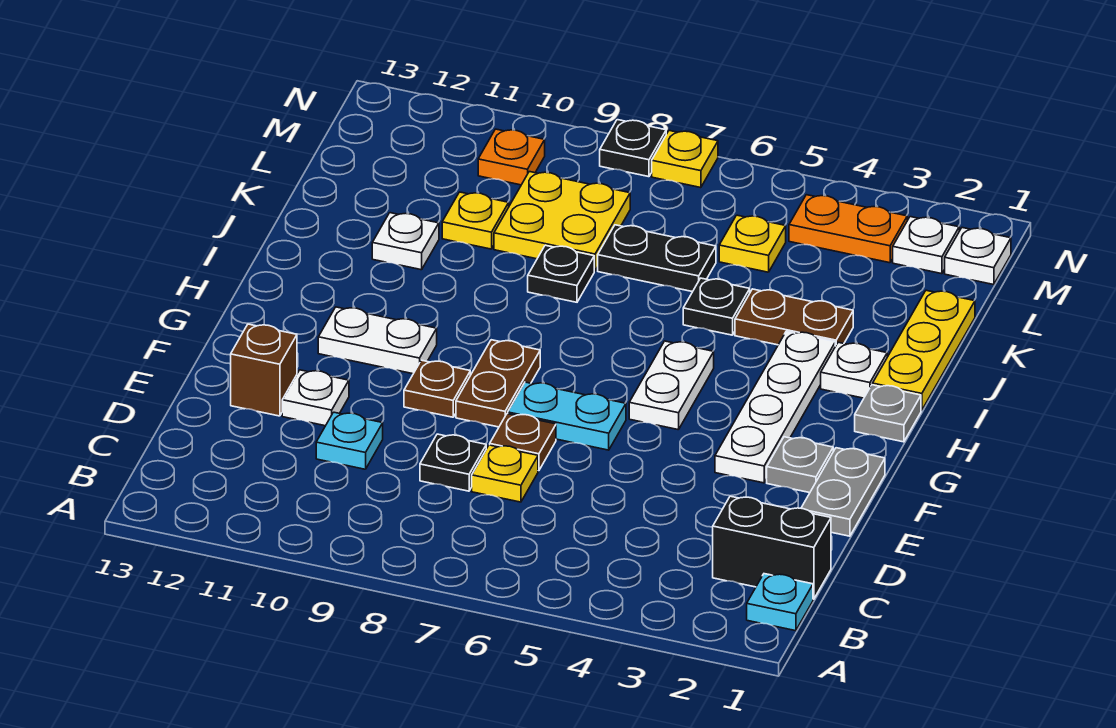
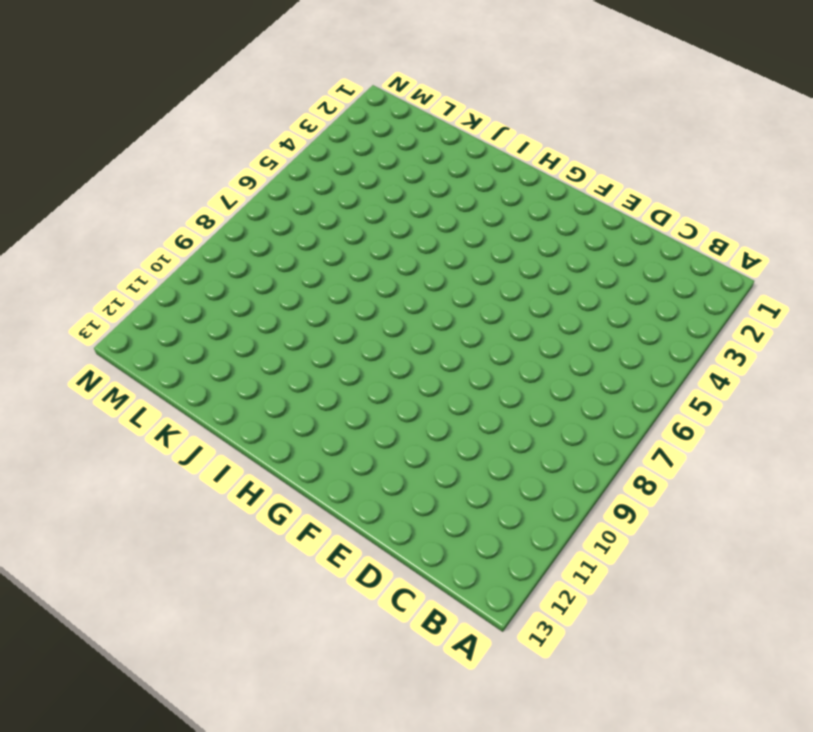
none -> cyan plate B1 level 1
none -> black brick C1:C2 level 1
none -> yellow plate D7 level 1
none -> black plate D8 level 1

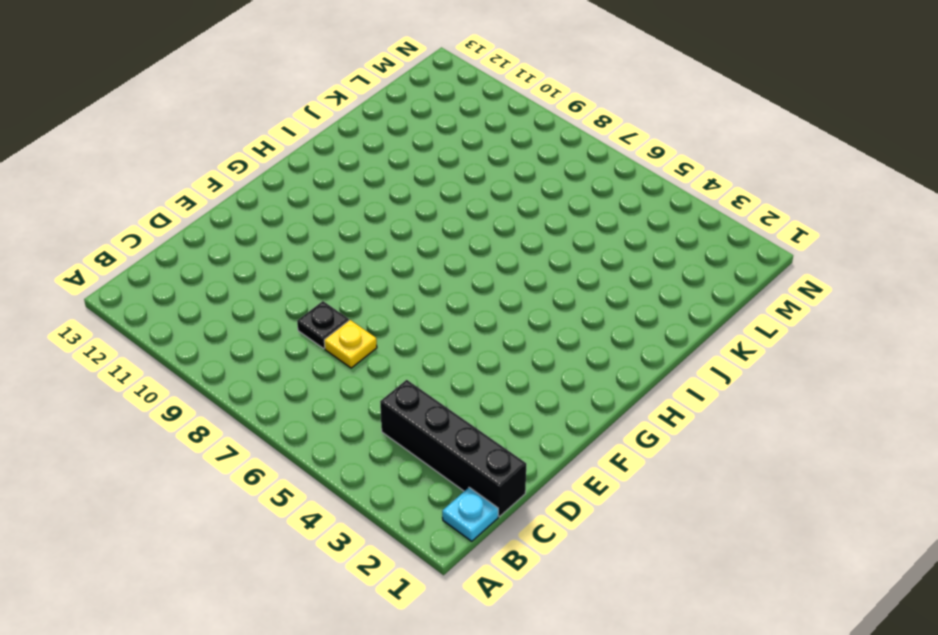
black brick C1:C4 level 1 -> black brick C1:C2 level 1
none -> cyan plate D10 level 1
none -> grey plate E1:F1 level 1
none -> brown plate E7 level 1
none -> white plate E11 level 1

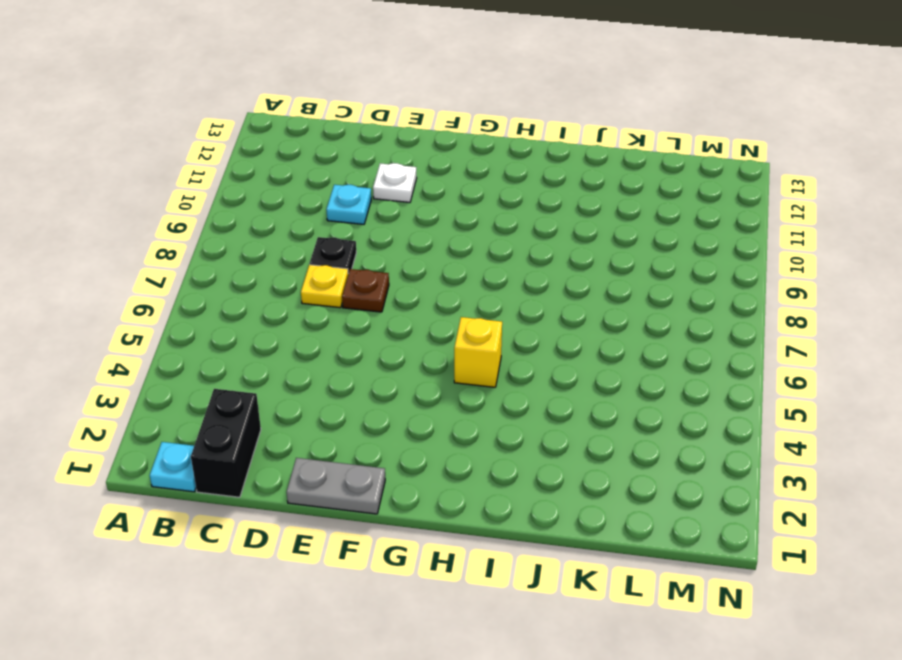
yellow brick H5 level 1 -> white plate G5:H5 level 1
none -> brown brick E12 level 1
none -> grey plate F2 level 1
none -> white plate F3:I3 level 1
none -> cyan plate F6:F7 level 1

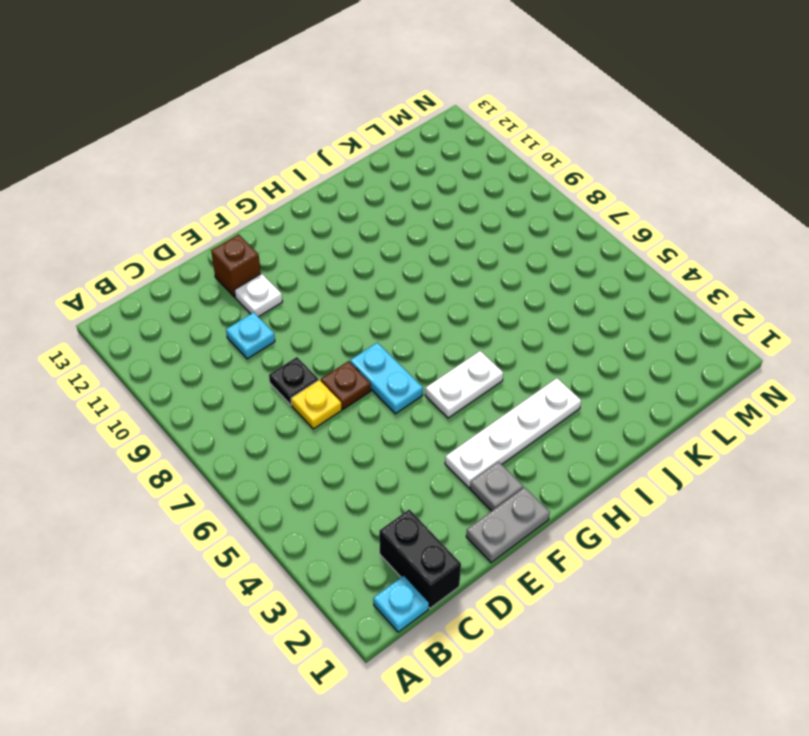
none -> brown plate F8:G8 level 1
none -> brown plate F9 level 1
none -> white plate G10:G11 level 1
none -> grey plate H1 level 1

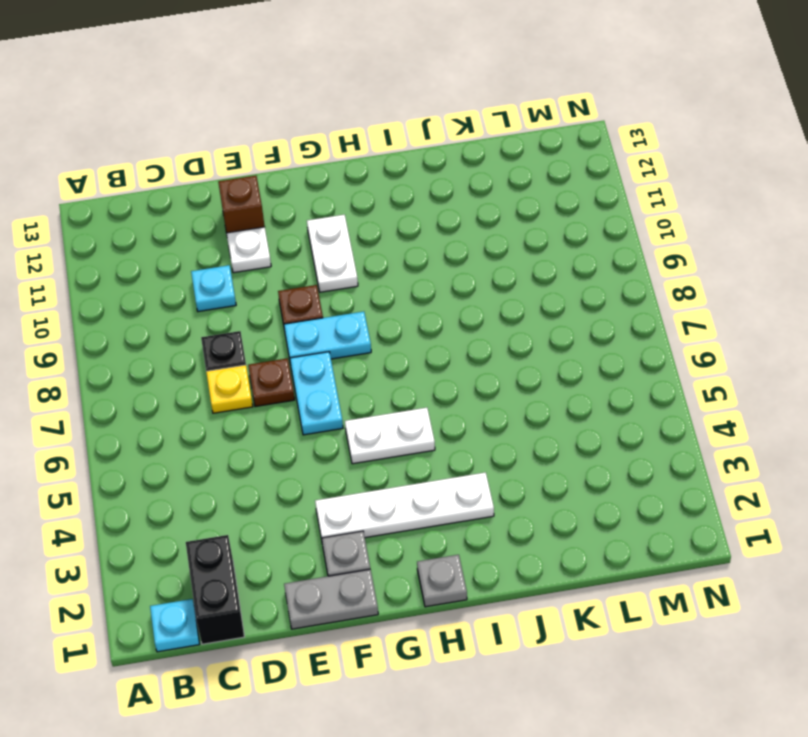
cyan plate F8:G8 level 1 -> brown plate F8:G8 level 1
none -> yellow plate I1:K1 level 1
none -> white plate I2 level 1
none -> brown plate J3:J4 level 1
none -> black plate J5 level 1

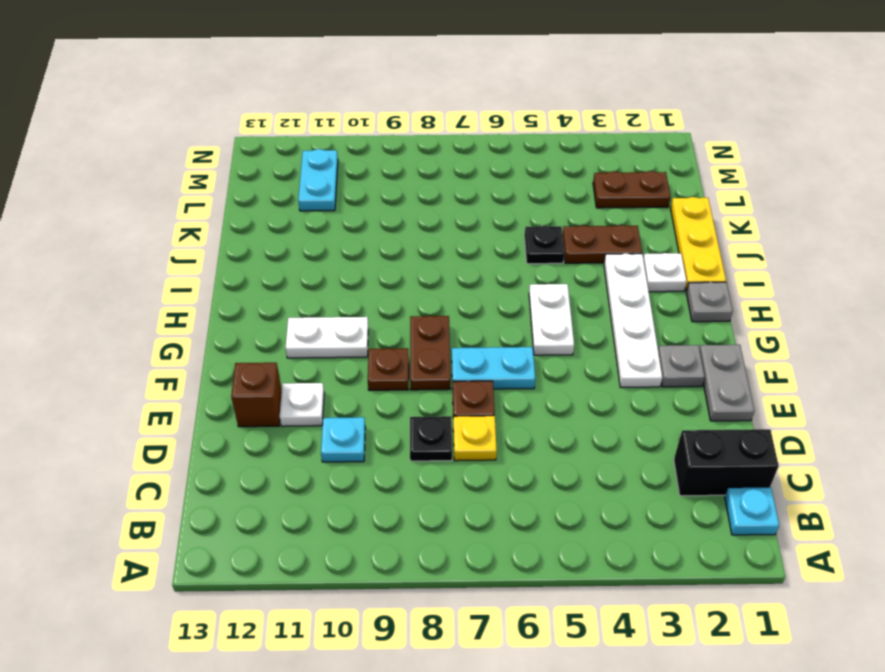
brown plate L2:L3 level 1 -> none
cyan plate L11:M11 level 1 -> none
none -> black plate J8 level 1
none -> white plate J11 level 1
none -> black plate K6:K7 level 1
none -> yellow plate K8:L9 level 1

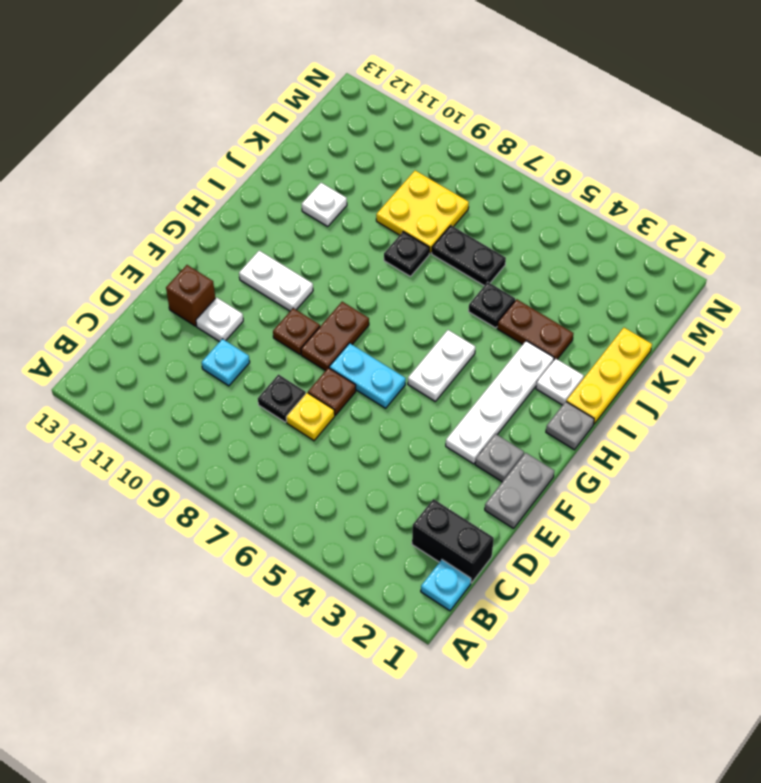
none -> yellow plate K10 level 1
none -> yellow plate L5 level 1
none -> white plate M1 level 1
none -> white plate M2 level 1

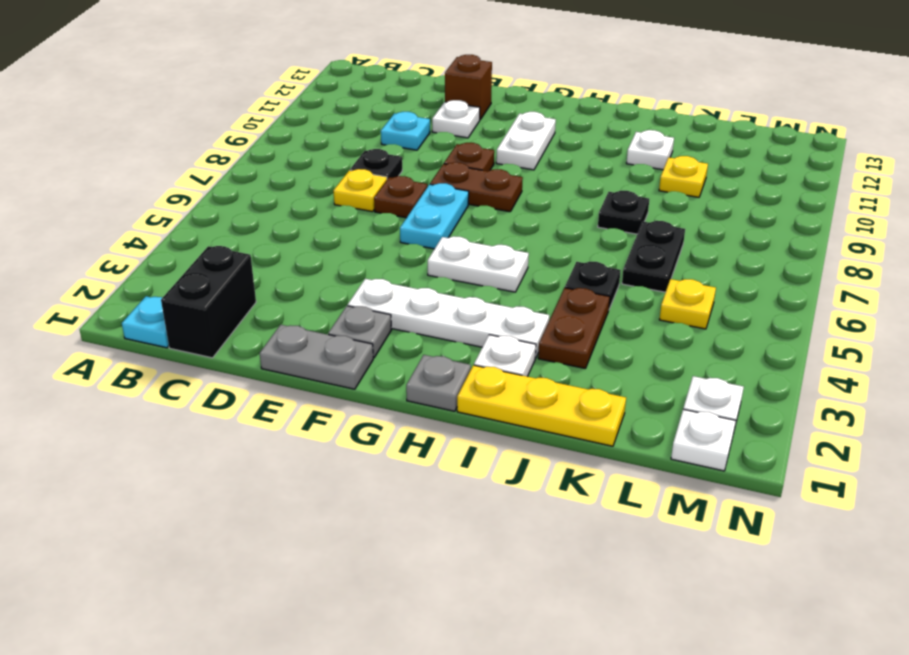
none -> yellow plate K8:L9 level 1
none -> orange plate M3:M4 level 1
none -> orange plate M10 level 1
none -> yellow plate N7 level 1

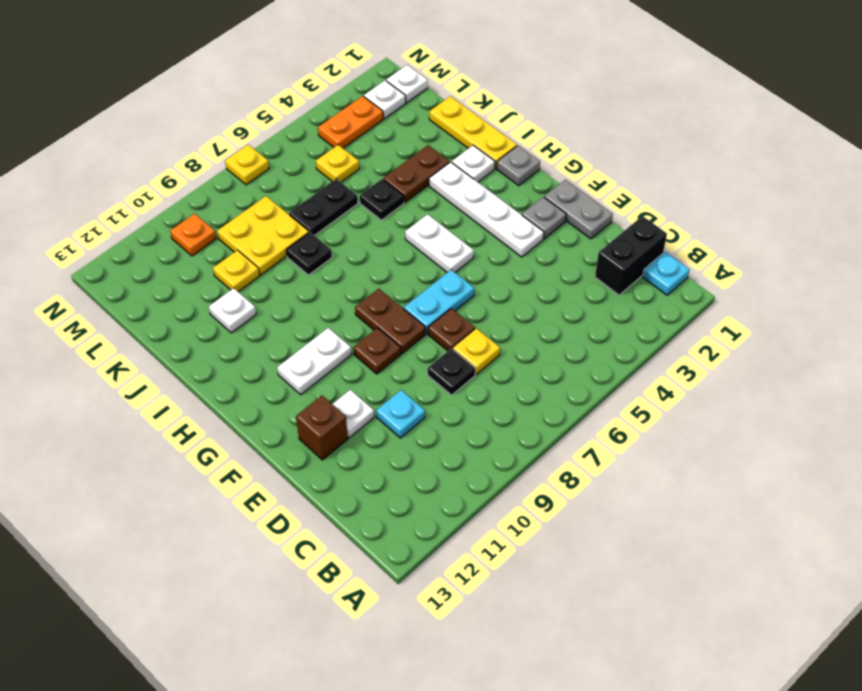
none -> black plate N8 level 1

